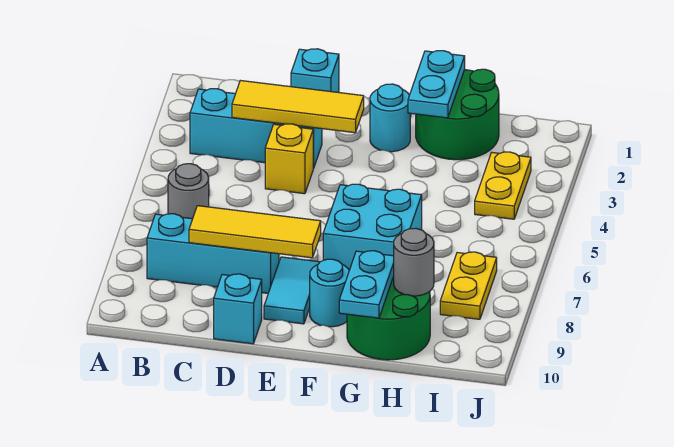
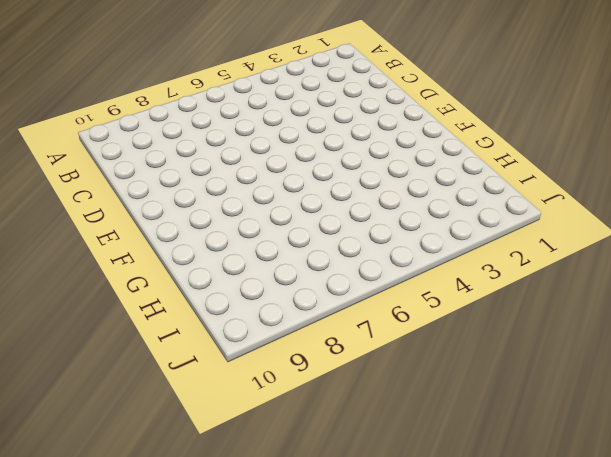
none -> cyan brick B3:D3 level 1
none -> grey round brick B6 level 1
none -> cyan brick B8:D8 level 1

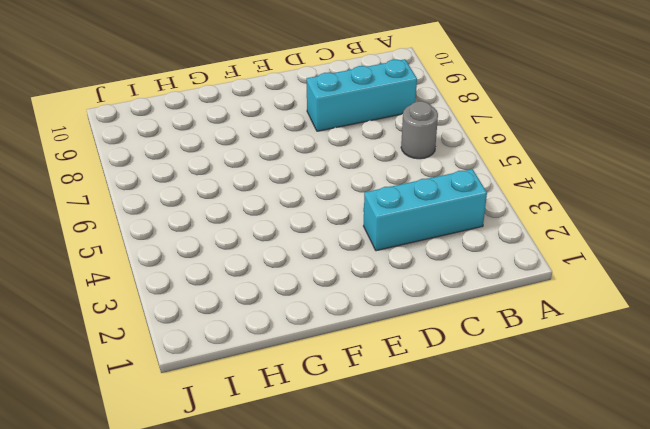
none -> cyan brick D1 level 1
none -> yellow brick D4 level 1
none -> cyan brick D10 level 1

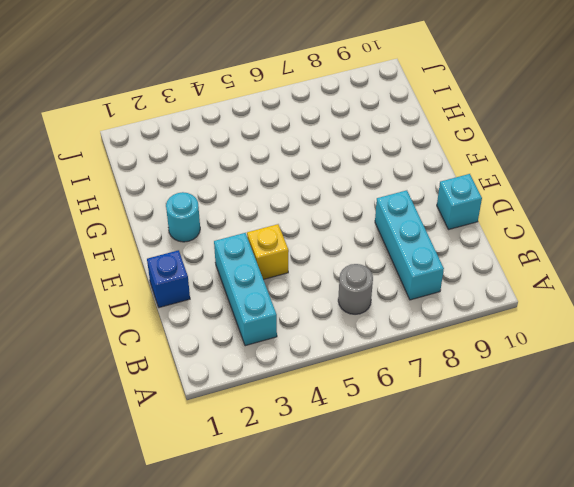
blue brick D1 level 1 -> cyan brick D1 level 1
none -> cyan tile E8:E9 level 1
none -> cyan brick F6:G7 level 1
none -> cyan round brick F9 level 1

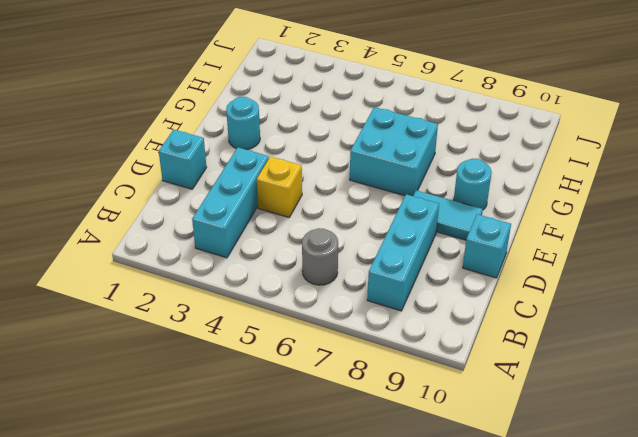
none -> green round brick G1:H2 level 1
none -> green round brick G9:H10 level 1
none -> yellow plate I3:I4 level 1

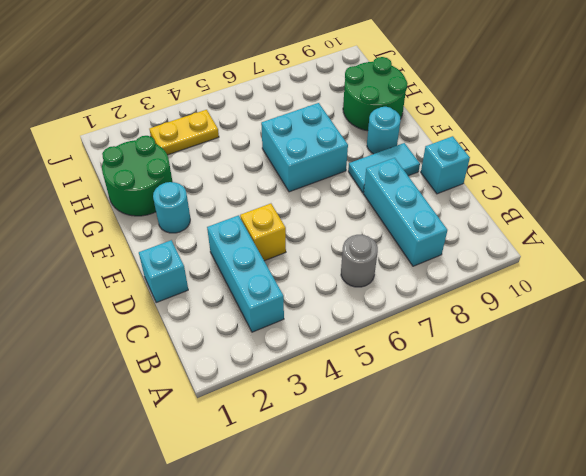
none -> yellow plate I7:I8 level 1
none -> yellow tile C3:E3 level 2
none -> yellow tile C8:E8 level 2

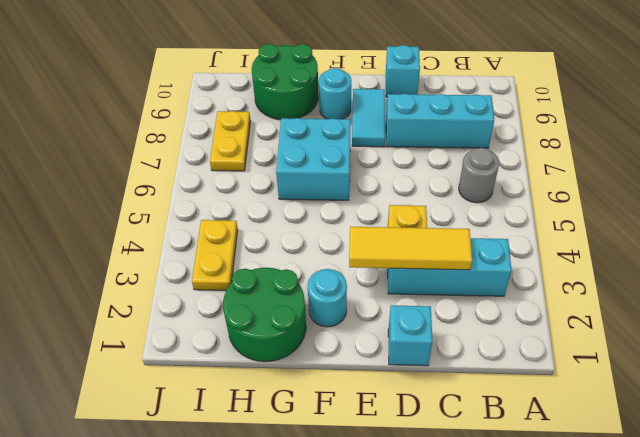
none -> yellow tile C8:E8 level 2
none -> cyan plate G1:G2 level 2
none -> cyan plate G9:G10 level 2

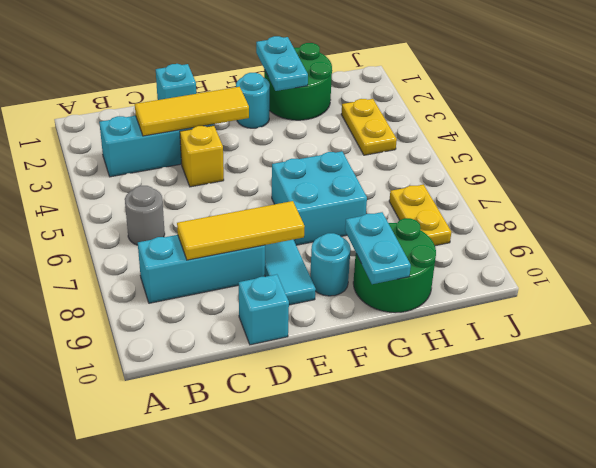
none -> grey round brick H9 level 2

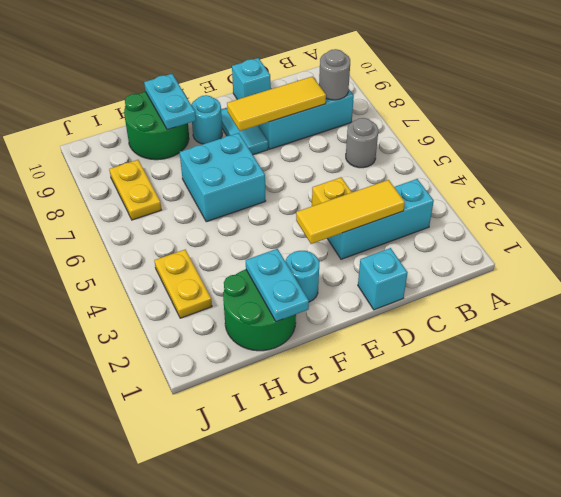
grey round brick B8 level 2 -> grey round brick H9 level 2

